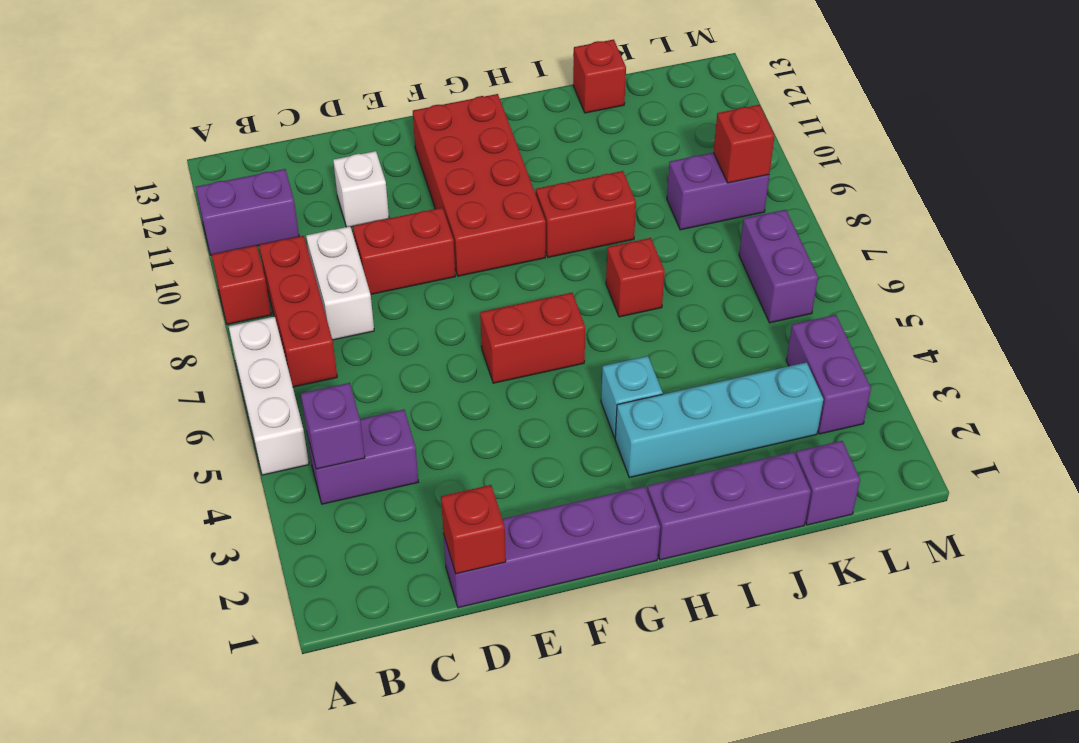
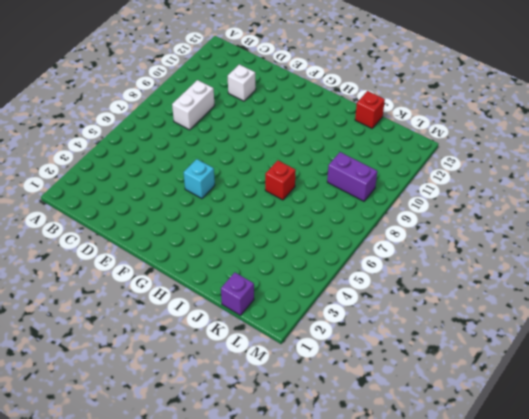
cyan brick F5 level 1 -> cyan brick H4 level 1
none -> white brick A5:A7 level 1
none -> red brick A9 level 1
none -> purple brick A11:B11 level 1

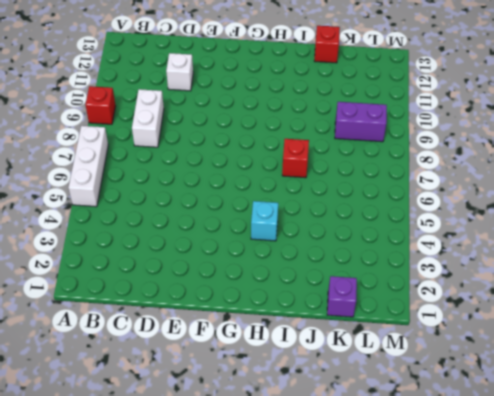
none -> purple brick A11:B11 level 1
none -> purple brick B4:C4 level 1
none -> red brick B7:B9 level 1

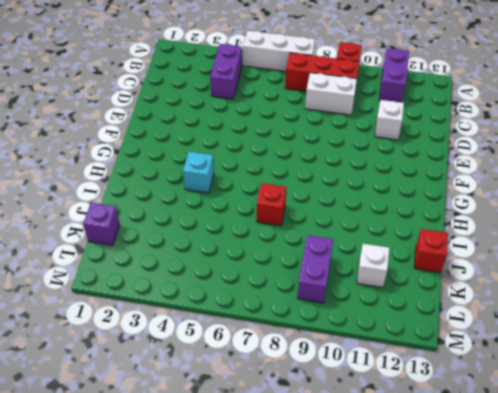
white brick K11 level 1 -> none
none -> purple brick D1:G1 level 1
none -> red brick D9:E9 level 1
none -> red brick F6:G6 level 1

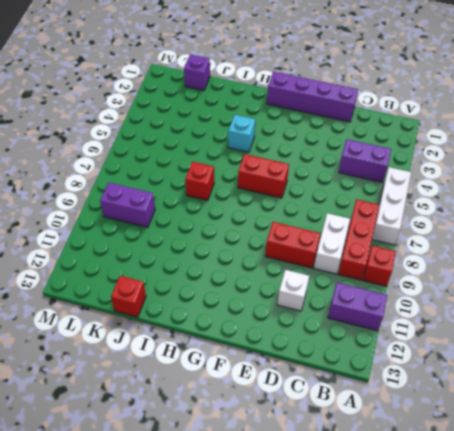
none -> red brick F9:G12 level 1
none -> purple brick H1:J1 level 1
none -> cyan brick H3:K3 level 1

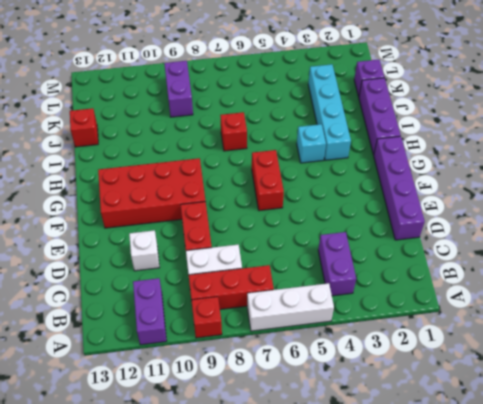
none -> red brick H9:I9 level 1
none -> purple brick L3:L4 level 1
none -> purple brick L6:L7 level 1

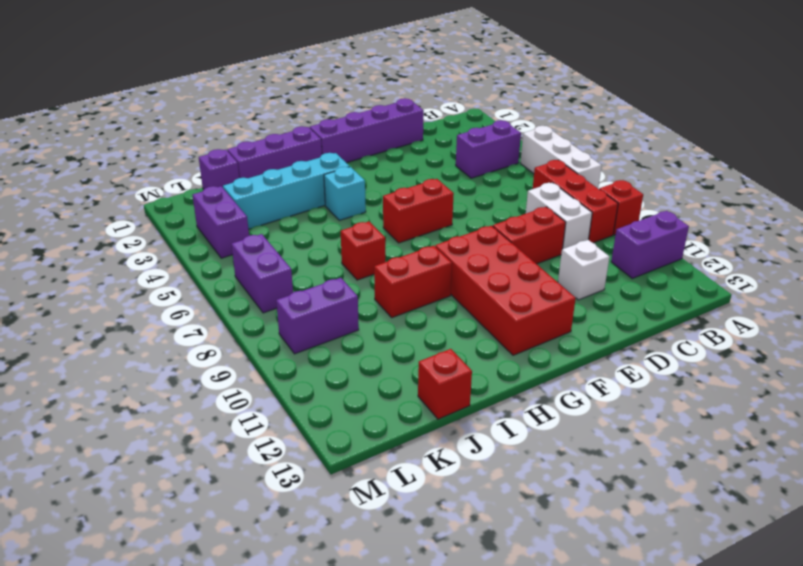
none -> purple brick B4 level 2
none -> red brick D1 level 2
none -> red brick L9 level 2

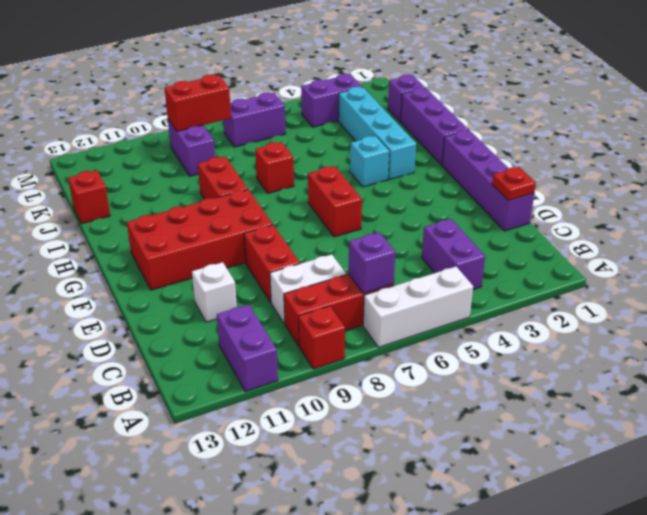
purple brick B7 level 2 -> purple brick B4 level 2
red plate D1 level 2 -> red brick D1 level 2
red brick L8:L9 level 2 -> red brick L9 level 2

